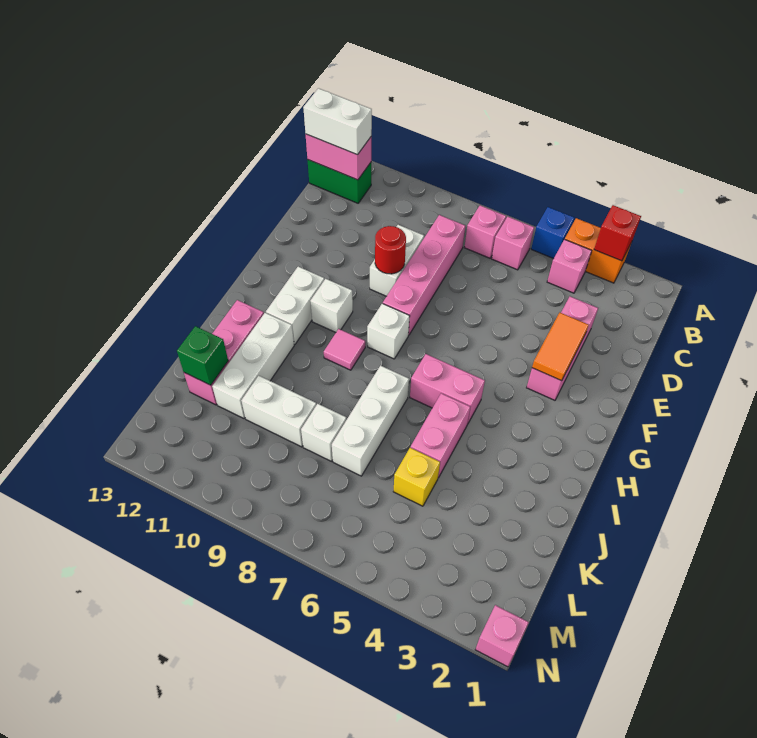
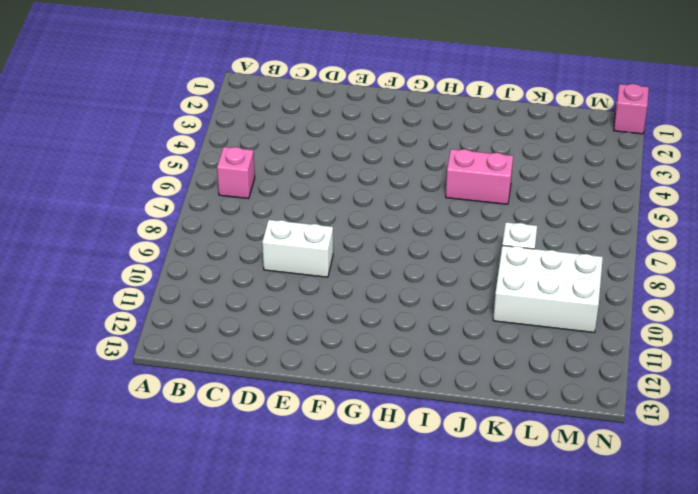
white brick K9:M10 level 1 -> white brick K9:K10 level 1
none -> orange brick A3:A4 level 1
none -> blue brick A5 level 1
none -> pink brick B4 level 1

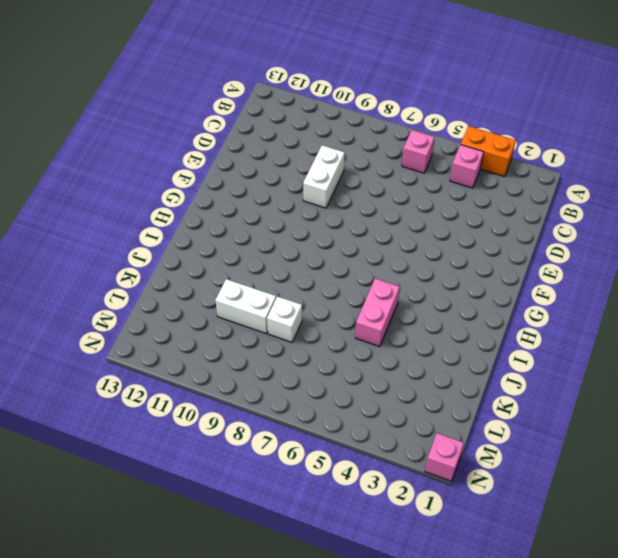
none -> blue brick A5 level 1
none -> pink brick B7 level 1
none -> green brick B12:B13 level 1

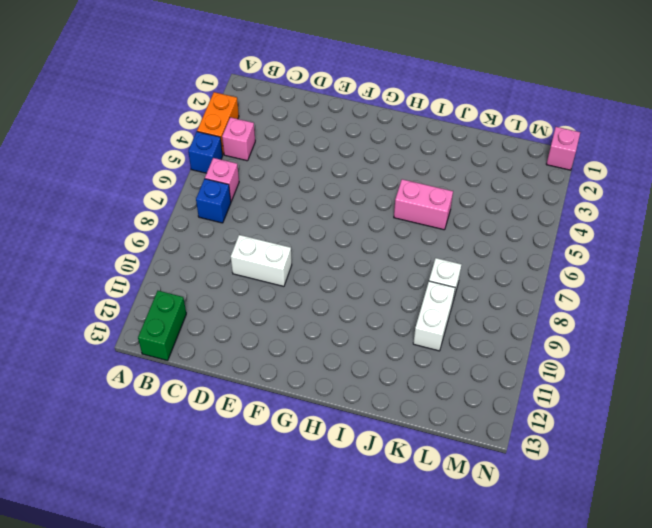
blue brick B7 level 1 -> pink brick B7 level 1
none -> pink brick C8:F8 level 1
none -> pink brick D3:F3 level 1
none -> white brick G8 level 1

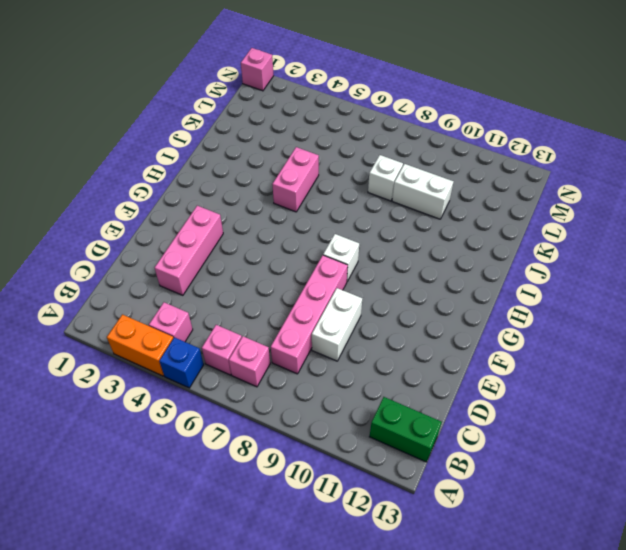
none -> white brick G10 level 1
none -> white brick G11:H11 level 1
none -> pink brick H5:H6 level 1

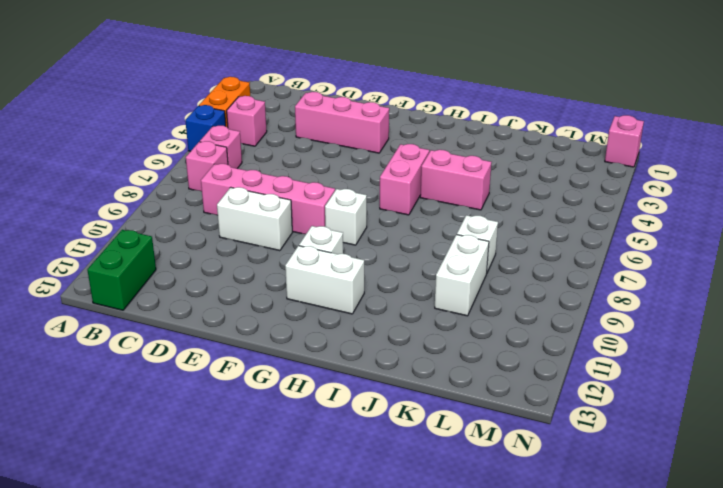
none -> pink tile H9 level 1
none -> white brick I7:K7 level 1
none -> white brick I11:K11 level 1

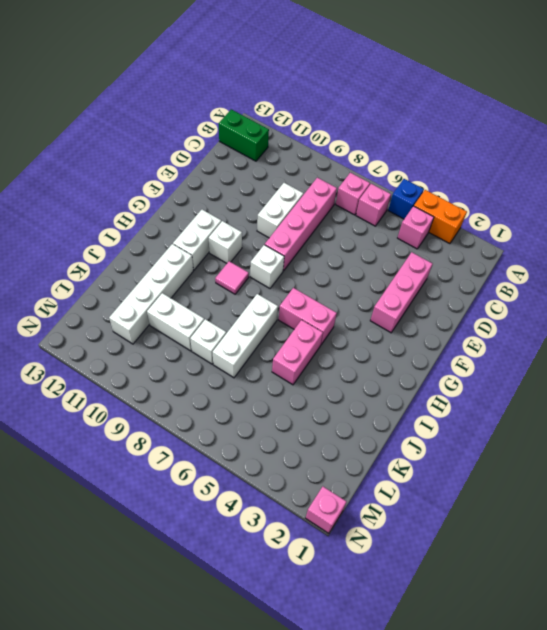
white brick I11:L11 level 1 -> white brick I11:K11 level 1
none -> pink brick I12:K12 level 1
none -> yellow brick K5 level 1
none -> red brick A3 level 2

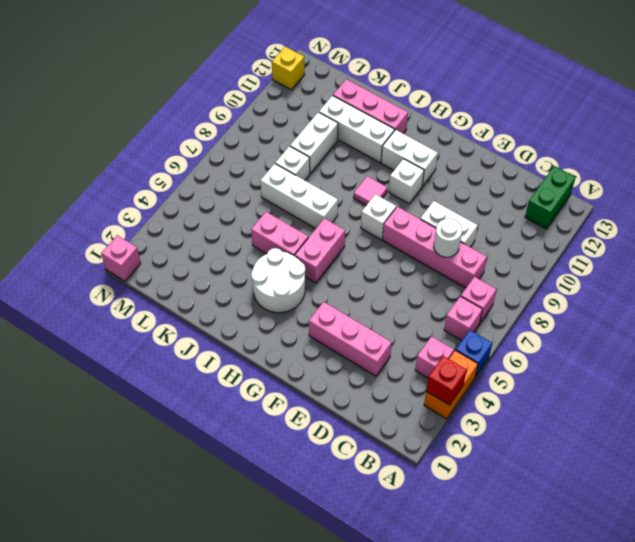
white round brick D8 level 2 -> none
white round brick H3:I4 level 1 -> none
yellow brick N12 level 1 -> yellow brick K5 level 1
none -> pink brick B12:B13 level 2
none -> orange tile E3:F3 level 2
none -> red round brick E9 level 2

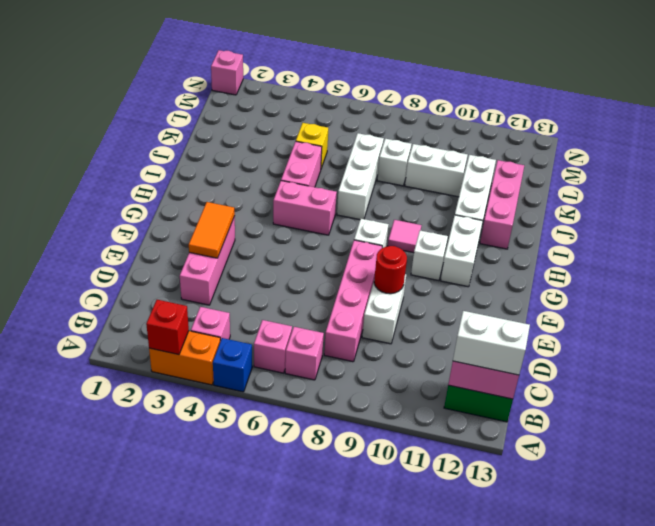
none -> green brick K12 level 2

